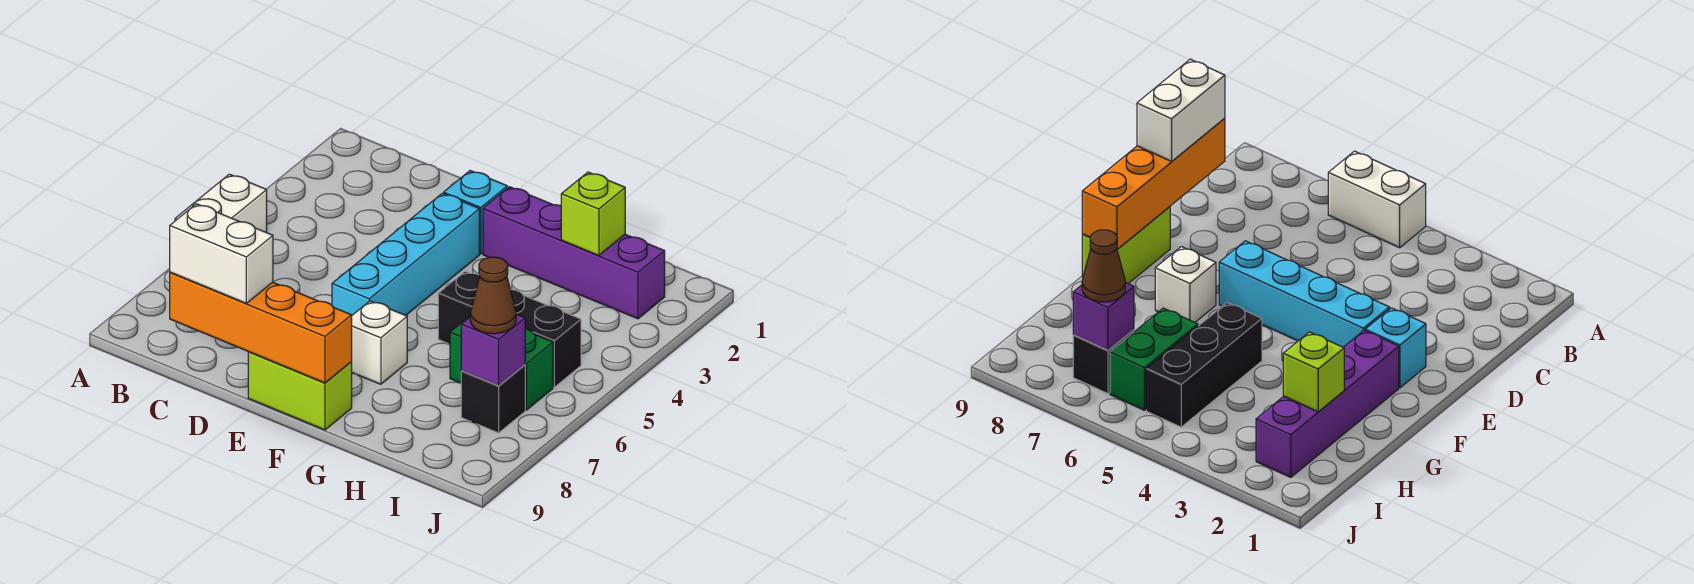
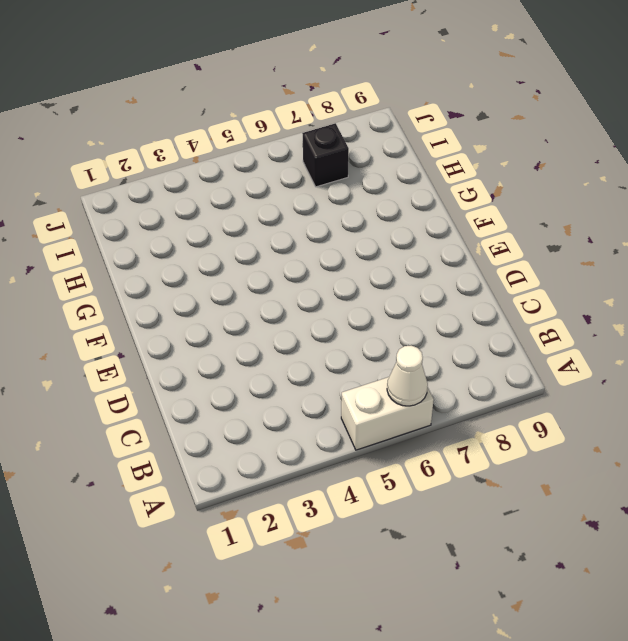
white cone A6 level 2 -> none
none -> cyan brick E2 level 1
none -> cyan brick E3:E6 level 1
none -> lime brick E9:F9 level 1

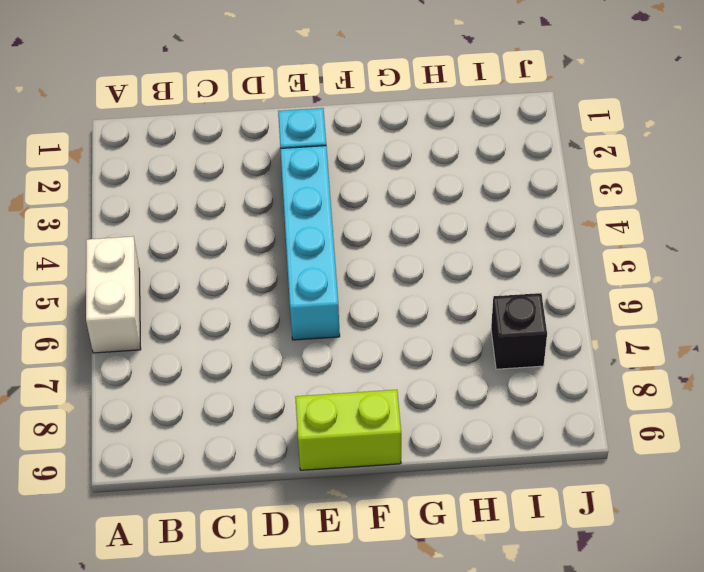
none -> purple brick F2:I2 level 1
none -> white brick F7 level 1
none -> black brick G5:I5 level 1

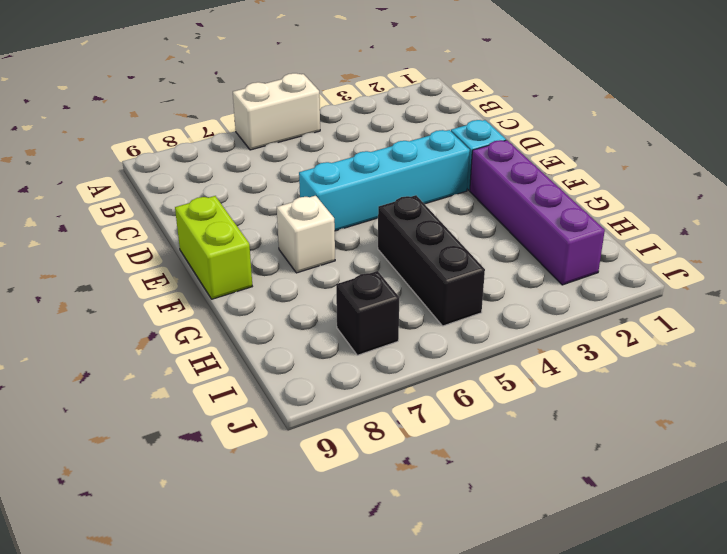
none -> green brick H6:I6 level 1
none -> orange brick C9:F9 level 2
none -> lime brick H2 level 2

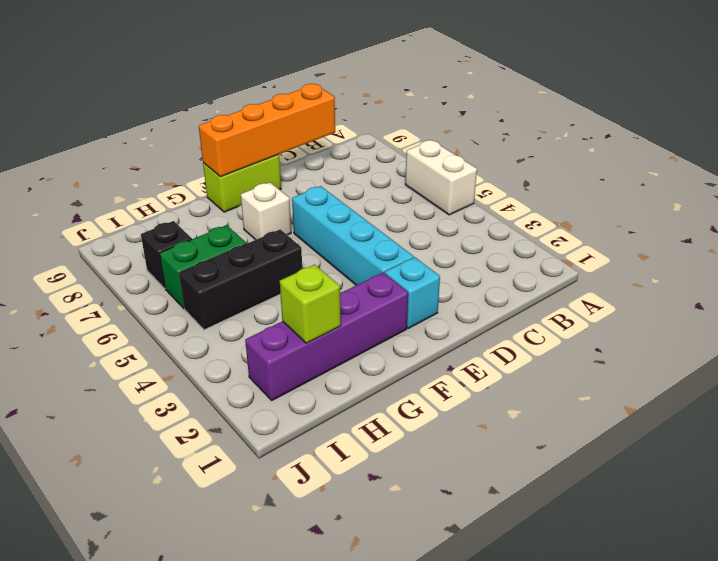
none -> purple brick I7 level 2
none -> white brick C9:D9 level 3
none -> brown cone I7 level 3

